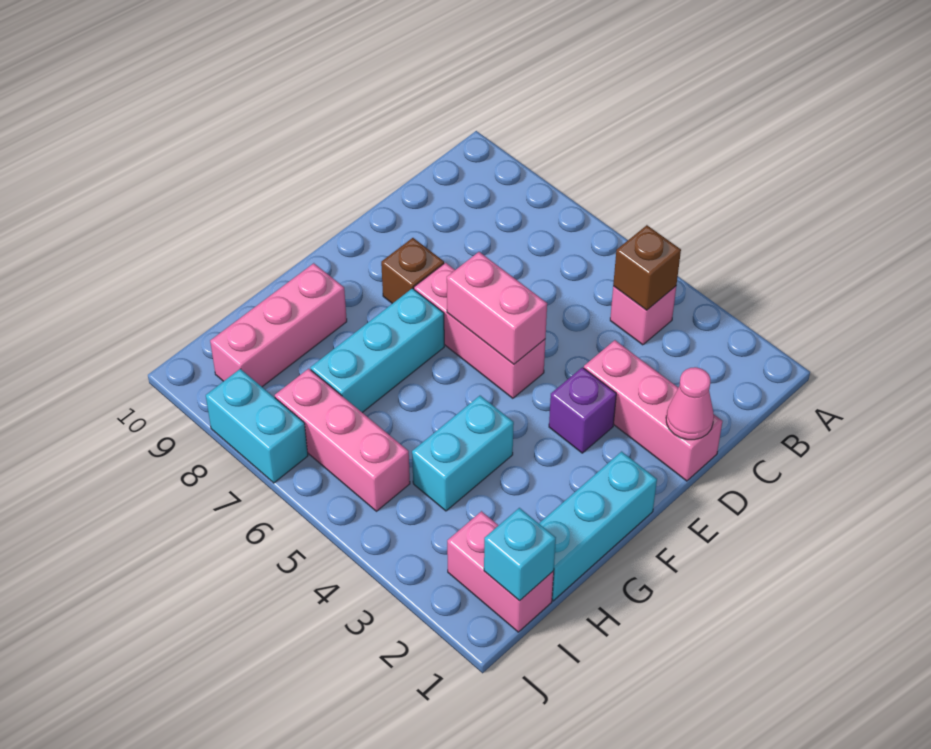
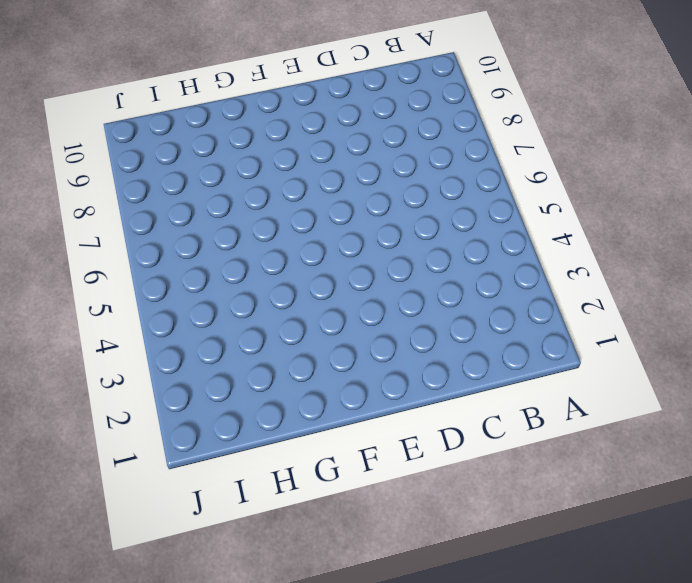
none -> pink brick B4 level 1
none -> pink brick D1:D3 level 1
none -> purple brick E3 level 1

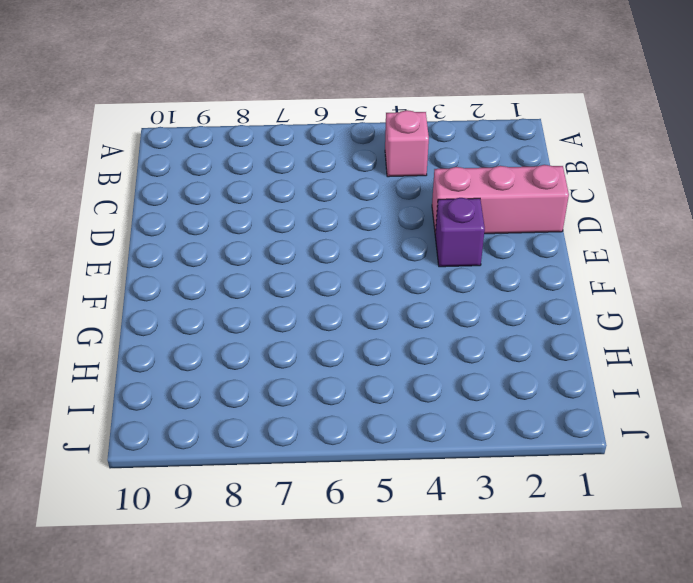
none -> pink brick E5:E7 level 1
none -> brown brick E8 level 1
none -> cyan brick F1:H1 level 1

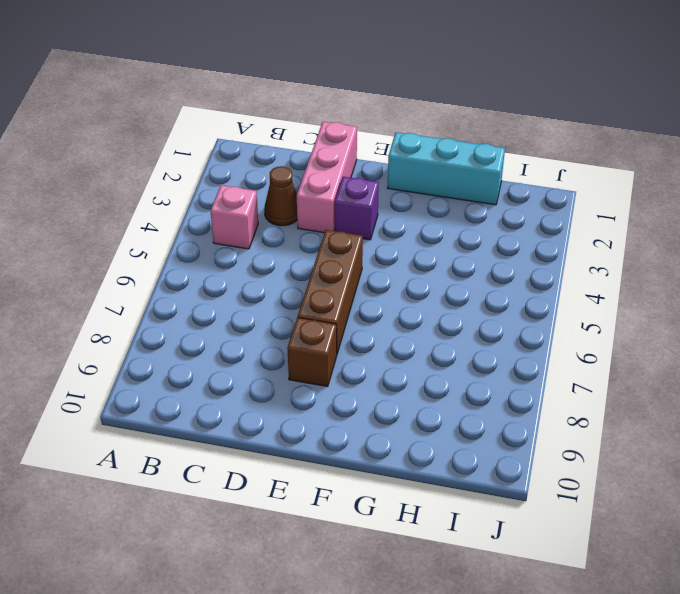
brown cone C3 level 1 -> none
brown brick E5:E7 level 1 -> pink brick E5:E7 level 1
none -> cyan brick F7:H7 level 1
none -> cyan brick G4:H4 level 1
none -> pink brick G9:I9 level 1

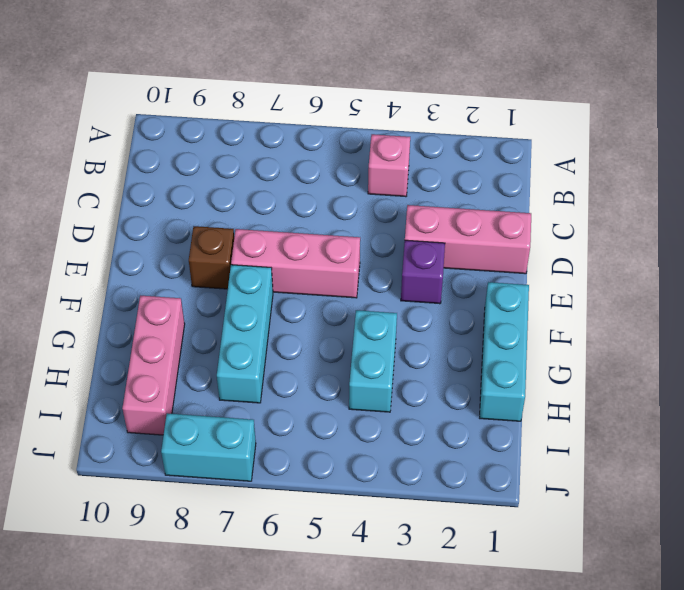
none -> pink brick I1:I2 level 1
none -> pink brick I5:I7 level 1
none -> brown brick B4 level 2

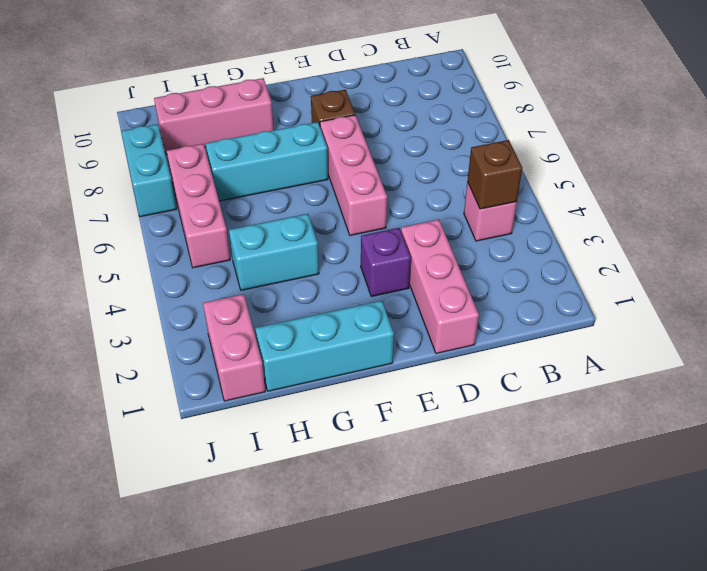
none -> pink cone D1 level 2
none -> pink brick E5:E6 level 2
none -> cyan brick I1 level 2

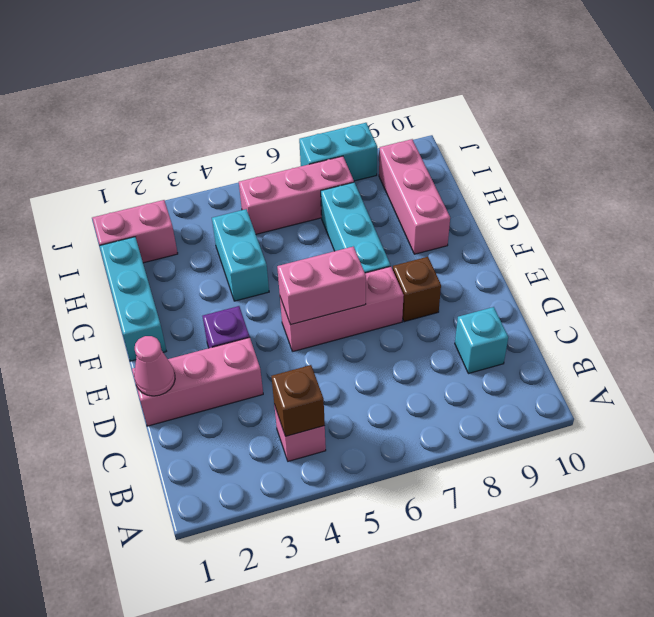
cyan brick C9 level 1 -> cyan brick I1 level 2

